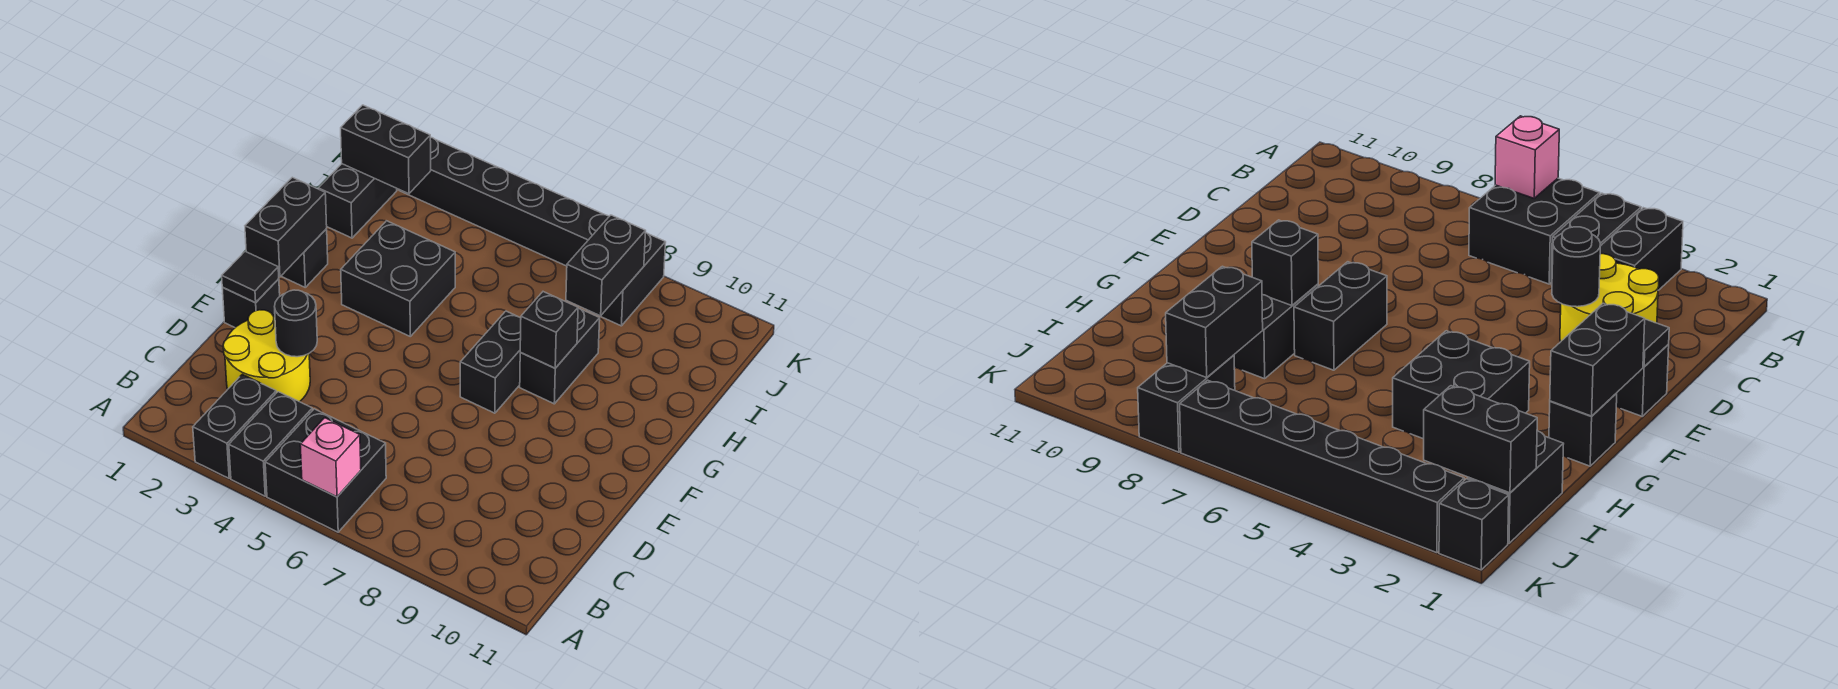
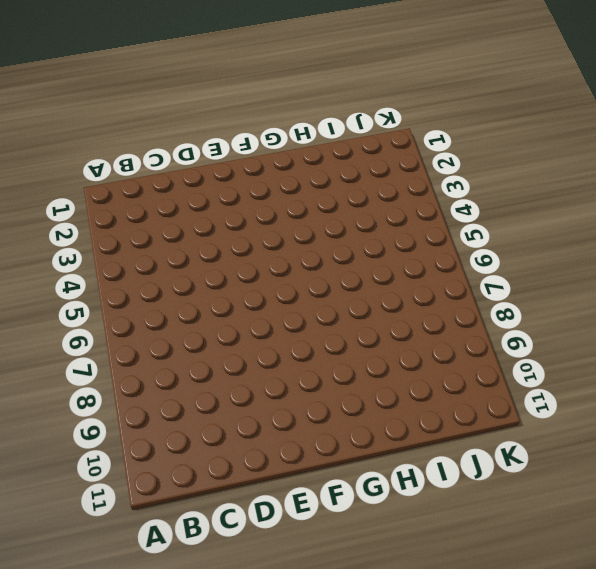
none -> black brick A3:B3 level 1
none -> black brick A4:B4 level 1
none -> black brick A5:B6 level 1

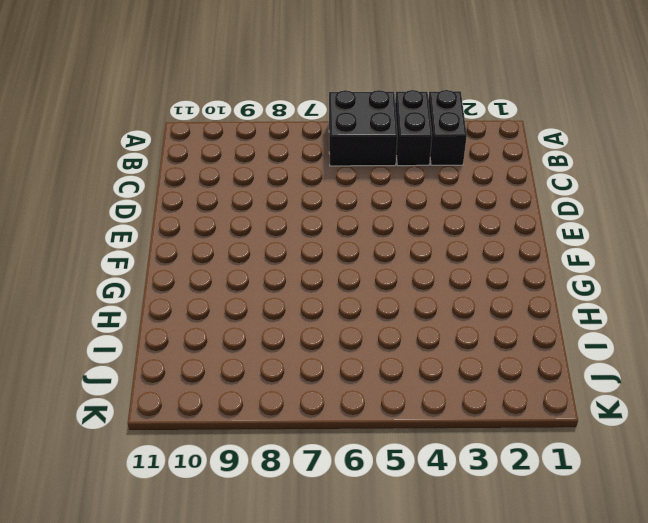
none -> yellow round brick C2:D3 level 1
none -> black brick E1 level 1
none -> black brick F7:G7 level 1

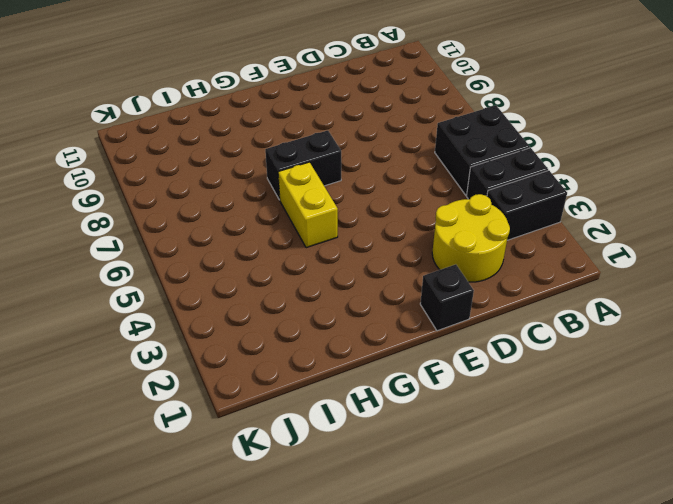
yellow brick G5:G6 level 1 -> none
none -> black brick G1 level 1
none -> black brick G3:H4 level 1
none -> black brick G8:H8 level 1

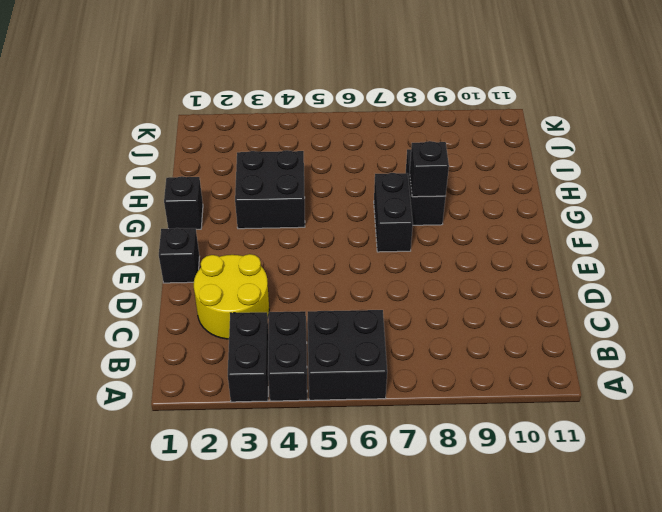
none -> black brick I1:J1 level 1
none -> black brick J8:K8 level 1
none -> black brick K1 level 1

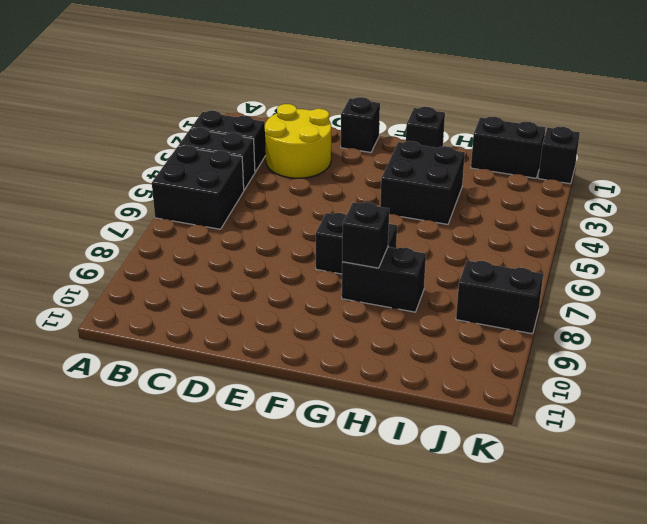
none -> black brick K2:K7 level 1
none -> pink brick A6 level 2
none -> black round brick D3 level 2

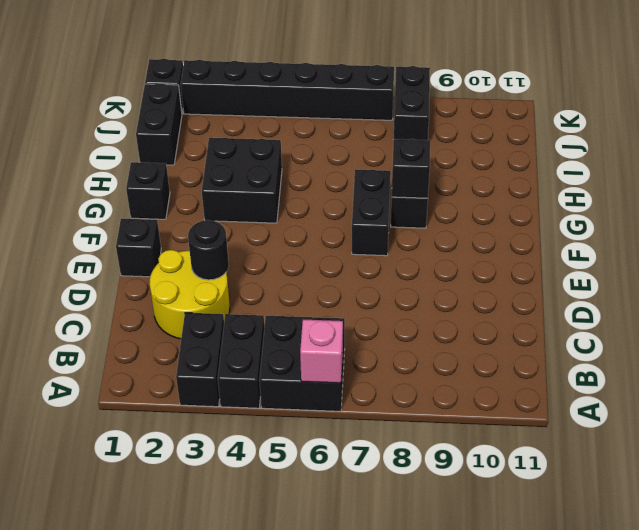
none -> black tile E1 level 2
none -> black brick F1:G1 level 2
none -> black brick I8:J8 level 2

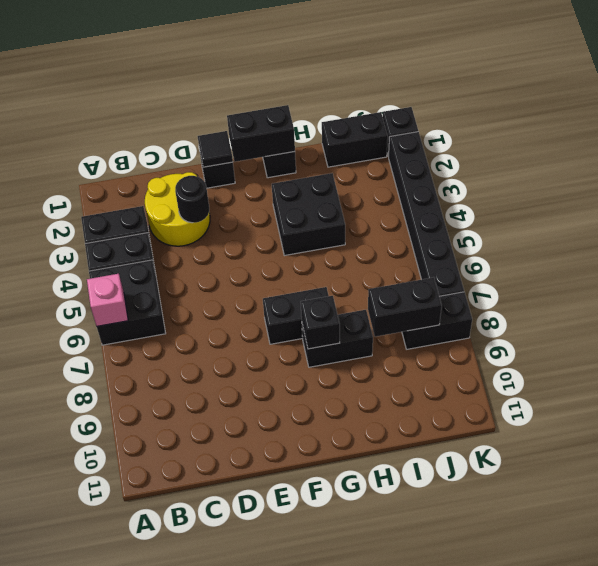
none -> black brick J1:J2 level 2

